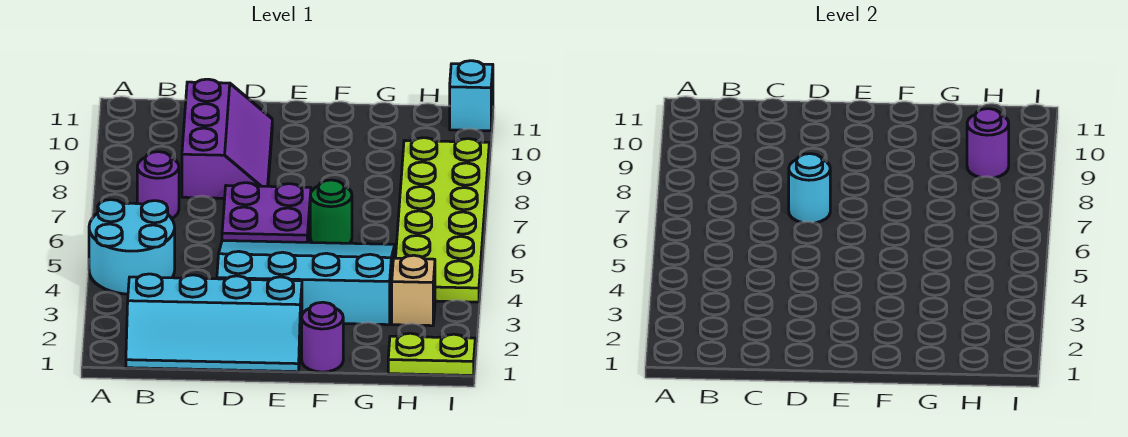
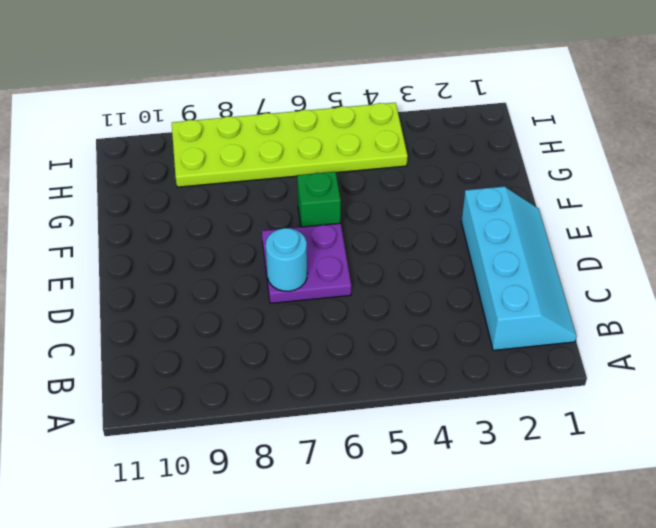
green brick F6 level 1 -> green round brick F6 level 1
none -> cyan round brick A4:B5 level 1
none -> purple round brick B7 level 1
none -> purple slope C8:D10 level 1 top C

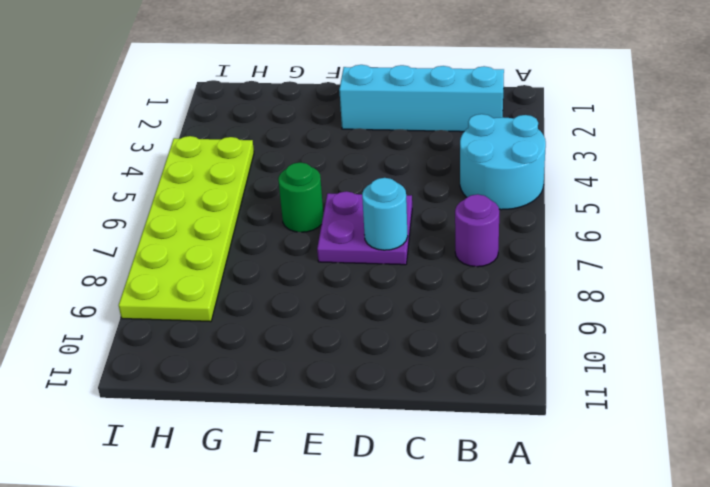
none -> purple slope C8:D10 level 1 top C
none -> cyan slope D3:G5 level 1 top 3
none -> purple round brick F1 level 1

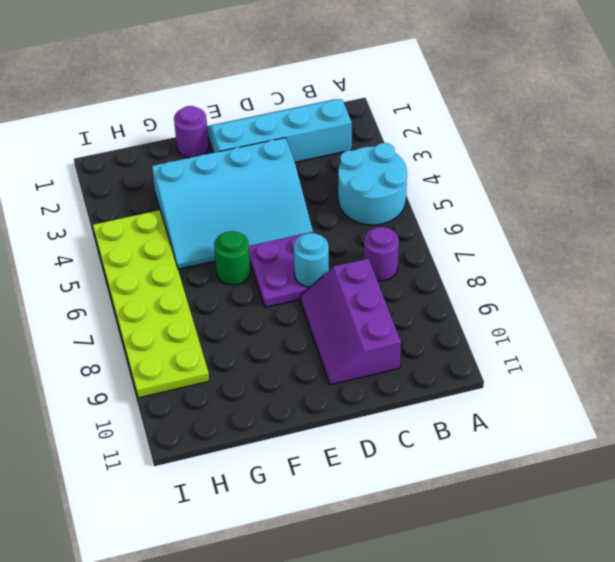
none -> lime plate H1:I1 level 1
none -> tan brick H3 level 1
none -> cyan brick I11 level 1

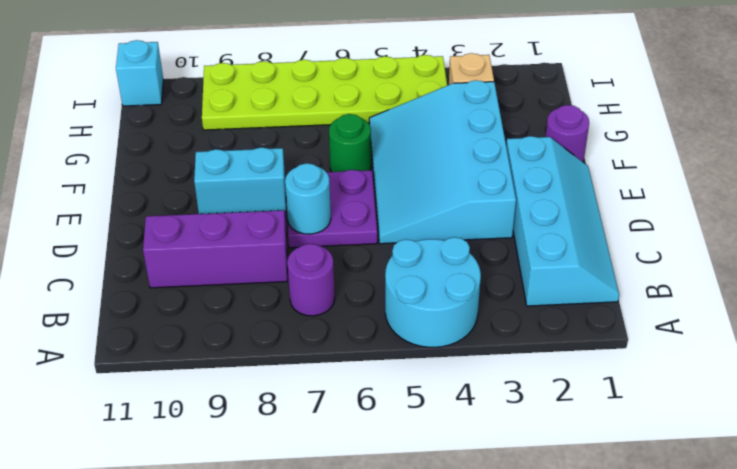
cyan brick E8:E9 level 1 -> none
none -> lime plate H1:I1 level 1
none -> purple round brick H9 level 2

